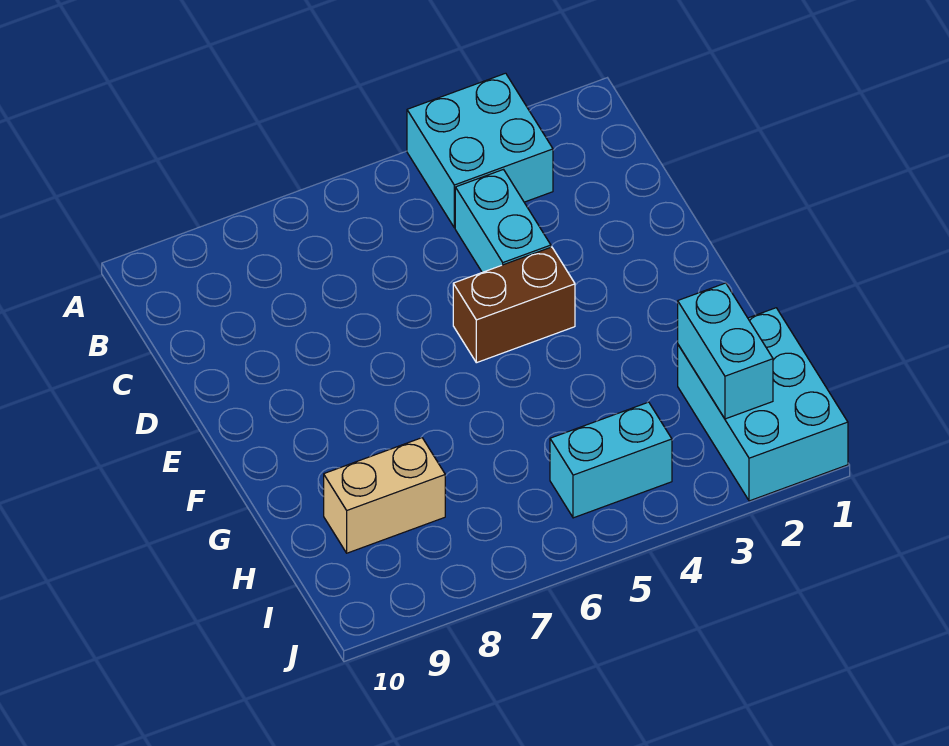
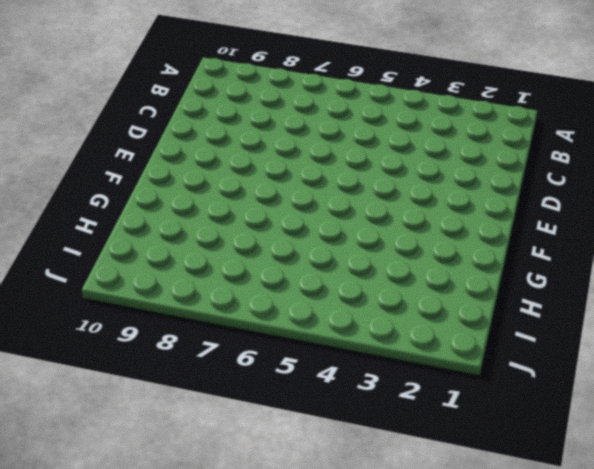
none -> cyan brick A3:B4 level 1
none -> cyan brick C4:D4 level 1

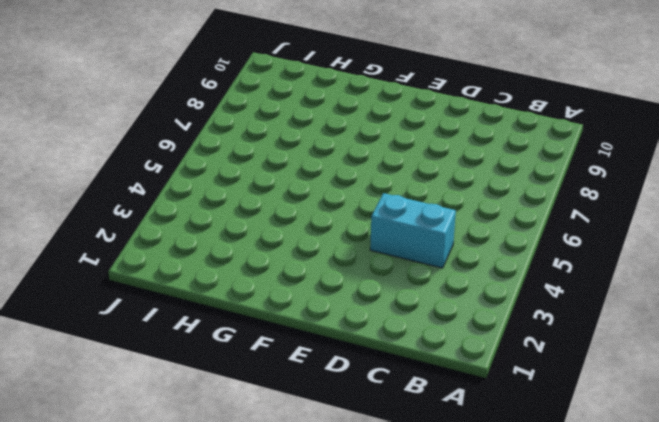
none -> cyan brick A3:B4 level 1
none -> brown brick E4:E5 level 1

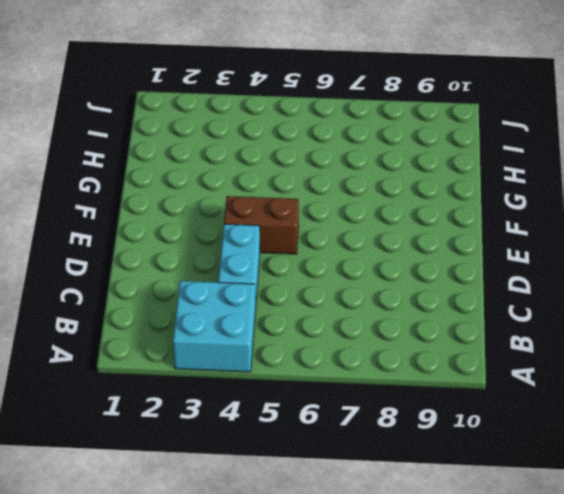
none -> cyan brick H1:J2 level 1
none -> tan brick H8:H9 level 1

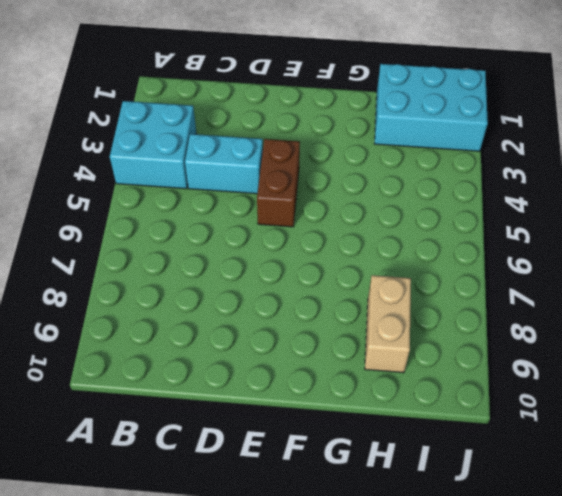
none -> cyan brick I4:I5 level 1
none -> cyan brick H2:I2 level 2

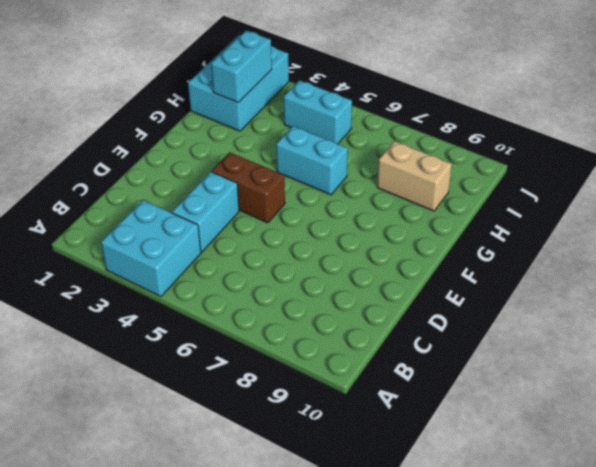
cyan brick G5:G6 level 1 -> none

